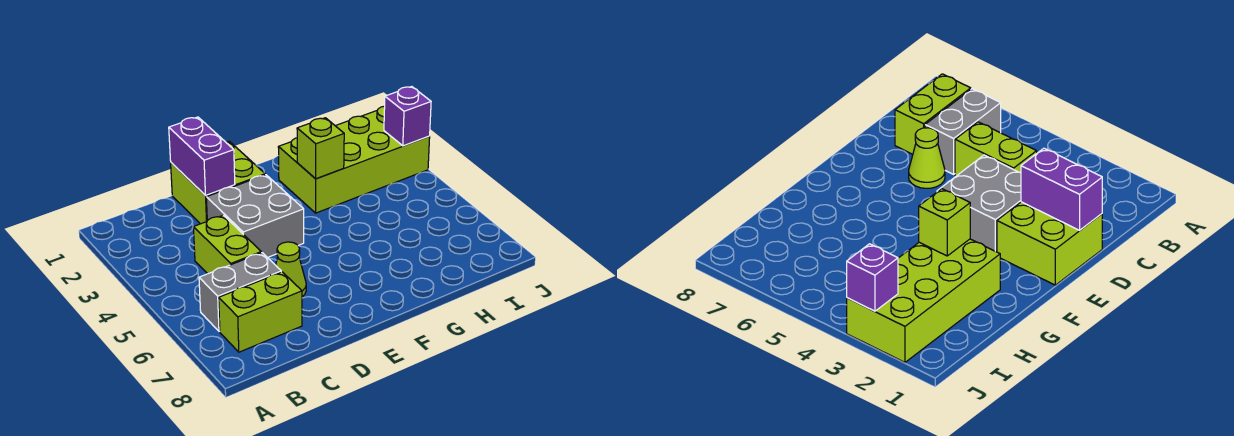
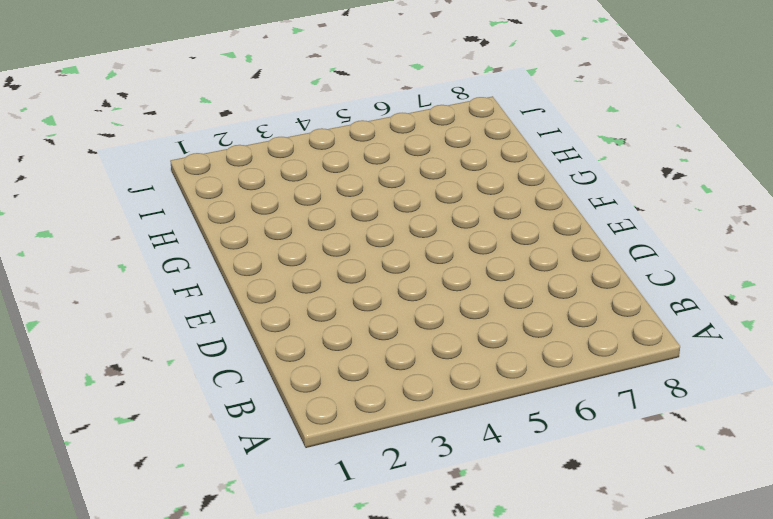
none -> grey brick B6:C6 level 1
none -> lime brick B7:C7 level 1

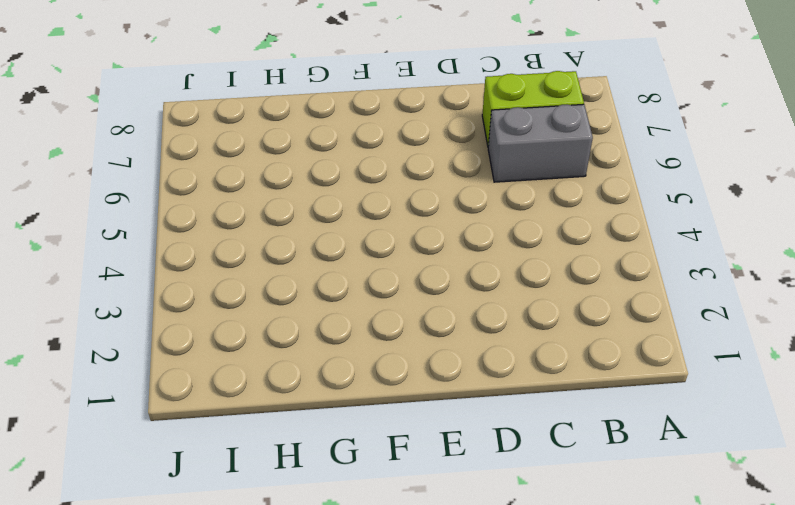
none -> lime brick C4:C5 level 1
none -> lime brick D1:E2 level 1

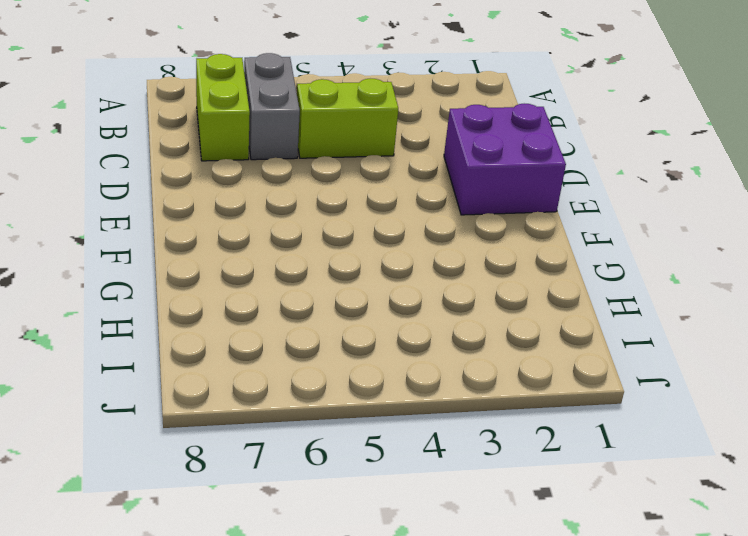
purple brick D1:E2 level 1 -> lime brick D1:E2 level 1
none -> grey brick D3:E4 level 1
none -> lime cone D6 level 1

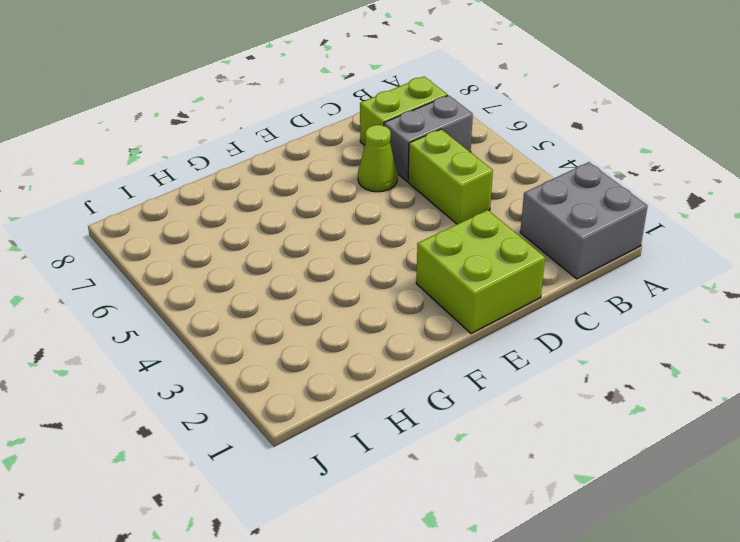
grey brick A1:B2 level 1 -> grey brick D3:E4 level 1
none -> lime brick G2:J3 level 1
none -> purple brick D1:D2 level 2

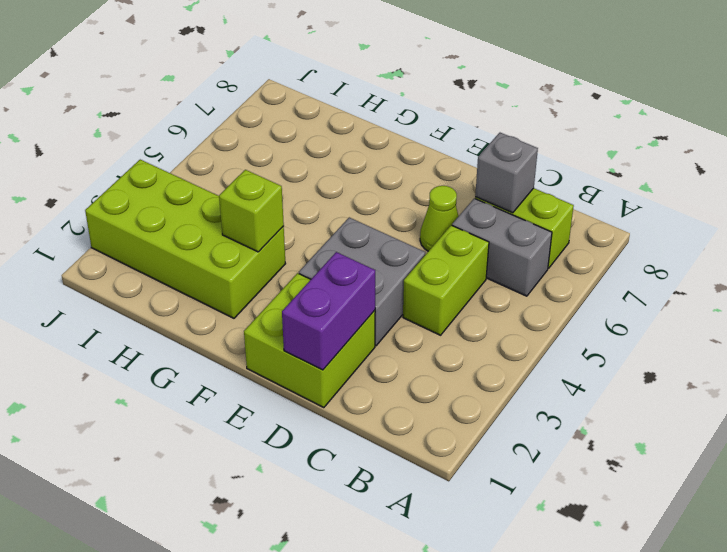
grey brick C7 level 2 -> none
none -> purple brick J3 level 2

